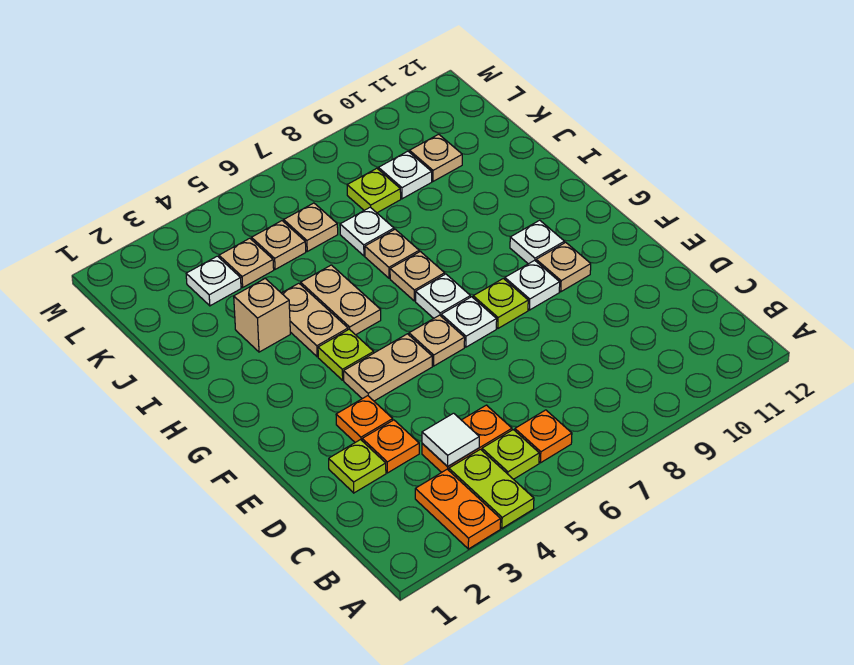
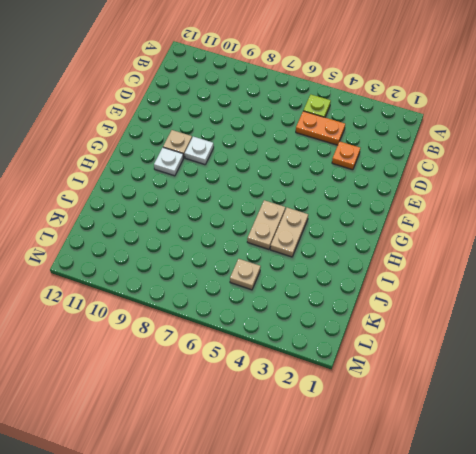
none -> orange plate A3:B3 level 1
none -> lime plate A4:B4 level 1
none -> orange plate B6 level 1
none -> lime plate D2 level 1

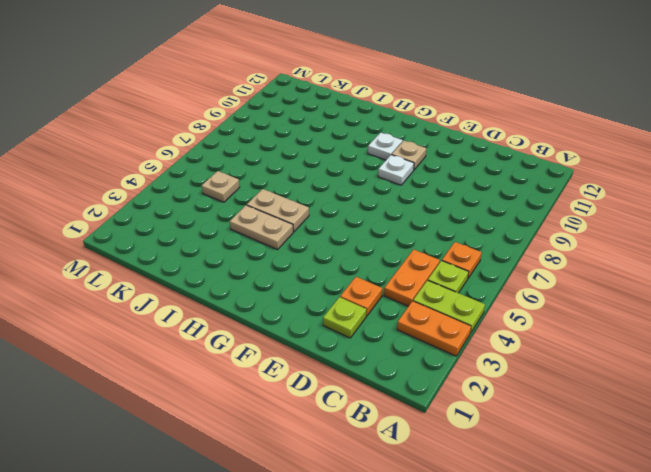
none -> orange plate E3 level 1
none -> tan plate F4:F5 level 1
none -> tan plate F6 level 1
none -> white plate F7 level 1

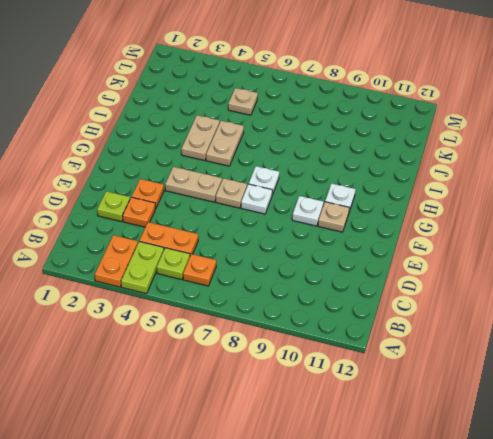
none -> lime plate F8 level 1
none -> lime plate G4 level 1
none -> tan plate H7 level 1
none -> tan brick I3 level 1

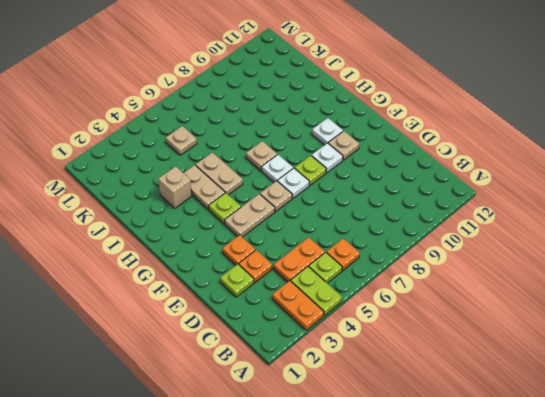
none -> tan plate I7 level 1
none -> white plate J7 level 1
none -> white plate K3 level 1
none -> tan plate K4 level 1

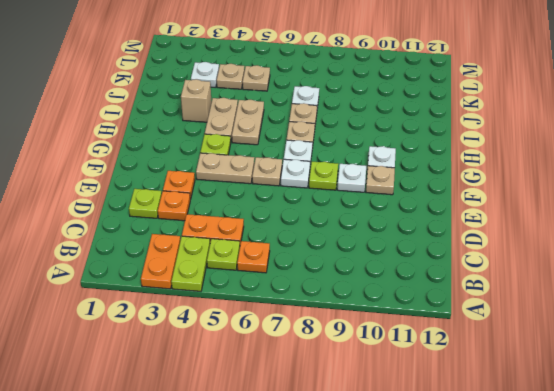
none -> tan plate K6 level 1
none -> lime plate K8 level 1
none -> white plate K9 level 1
none -> tan plate K10 level 1

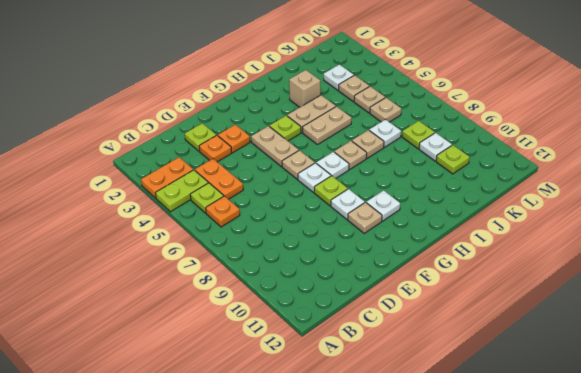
lime plate K10 level 1 -> tan plate K10 level 1
none -> white tile C4 level 2

